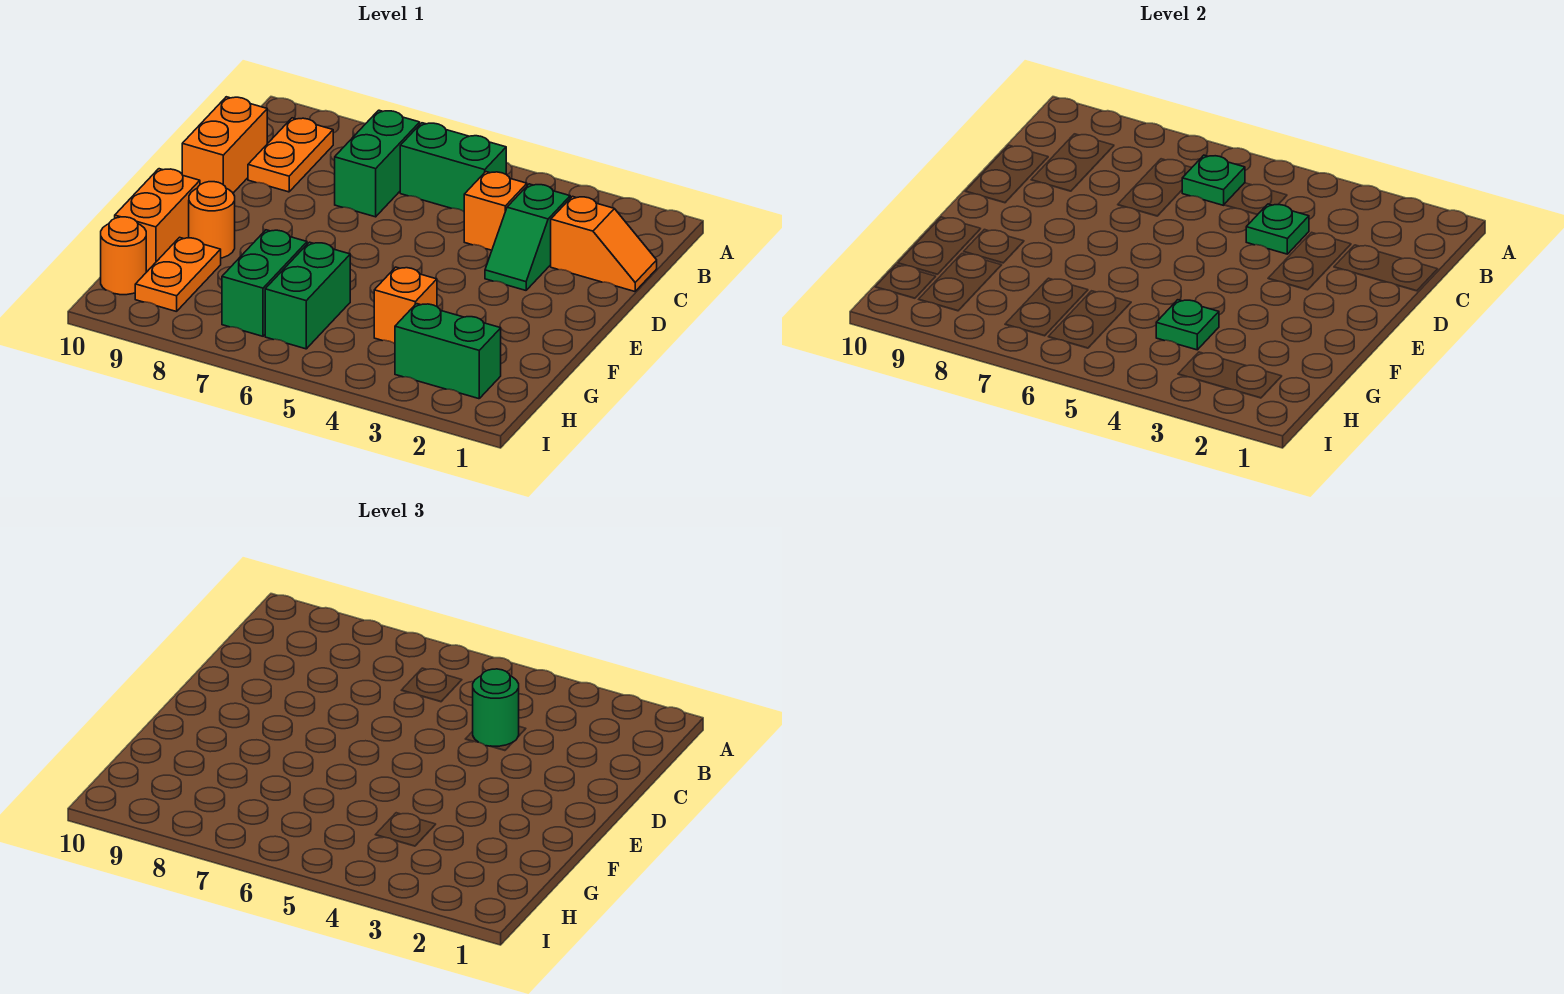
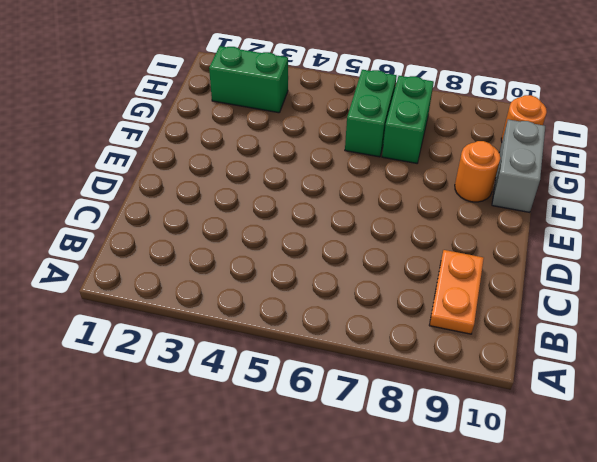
grey brick F10:G10 level 1 -> orange brick F10:G10 level 1
none -> green brick B5:B6 level 1
none -> green brick B7:C7 level 1
none -> orange slope C1:C2 level 1 top 2

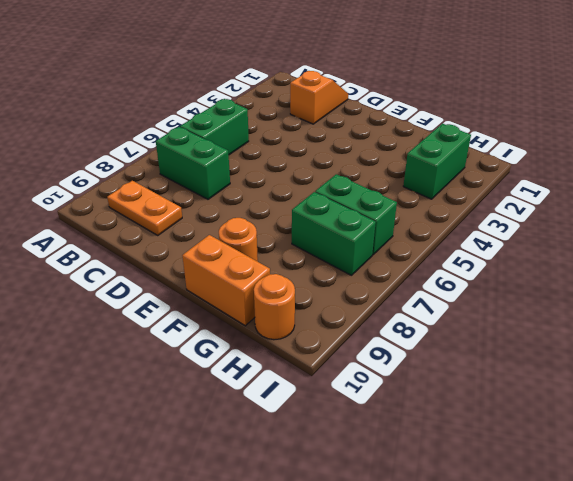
none -> green slope C3:D3 level 1 top C
none -> orange brick C4 level 1
none -> orange brick C10:D10 level 1

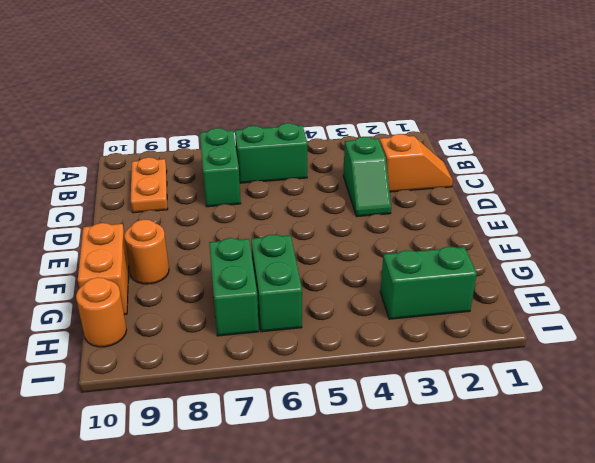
none -> orange brick C4 level 1
none -> orange brick C10:D10 level 1
none -> orange brick G4 level 1

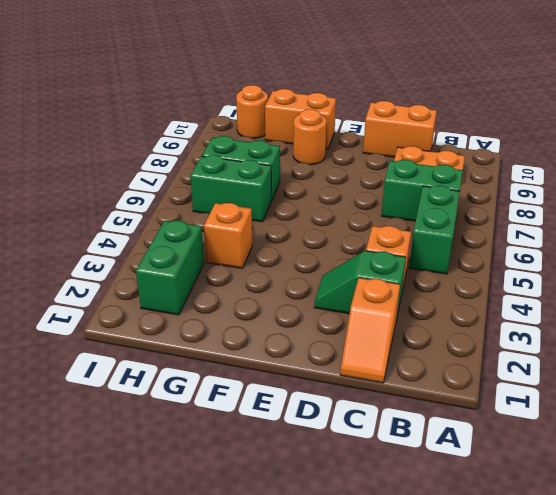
none -> orange plate G9:H9 level 1
none -> green plate B6 level 2
none -> green plate C4 level 2

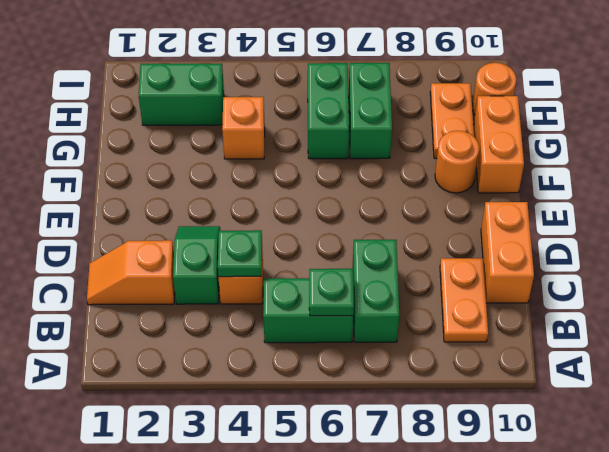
none -> green plate G4 level 2
none -> green round brick C4 level 3

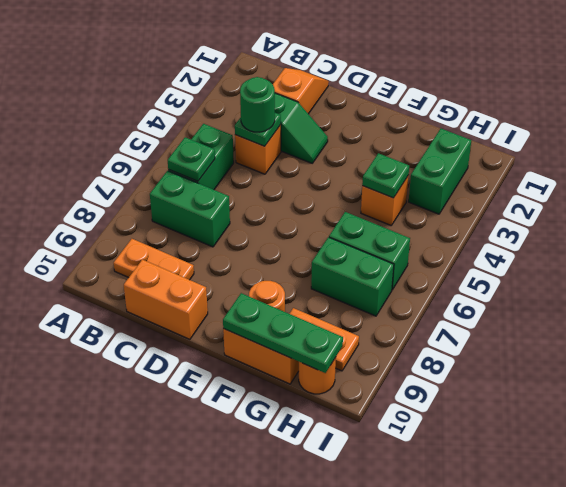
green plate F10:H10 level 2 -> none

